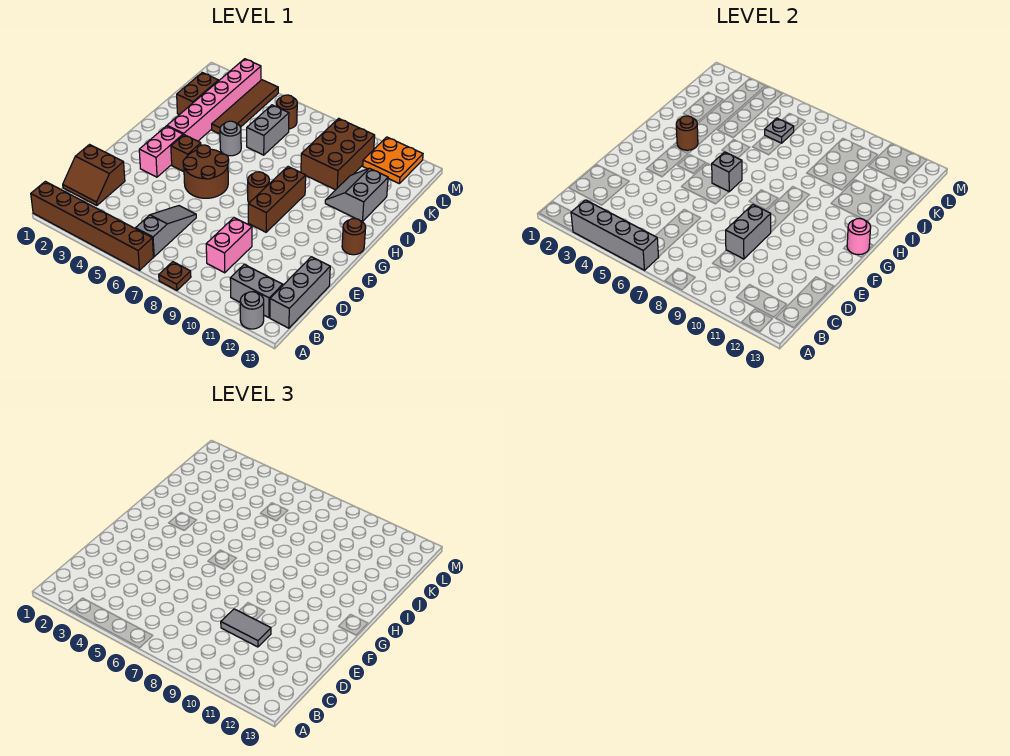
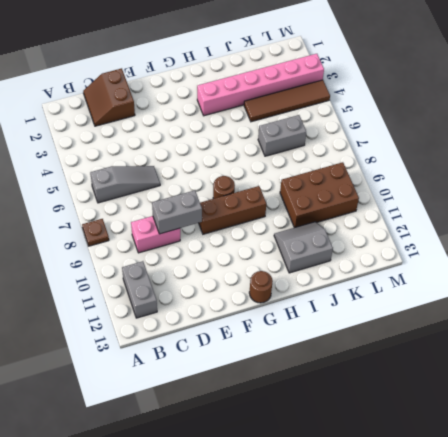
none -> brown brick A1:A6 level 1
none -> grey round brick A12 level 1
none -> grey brick B13:D13 level 1
none -> pink brick F3:G3 level 1

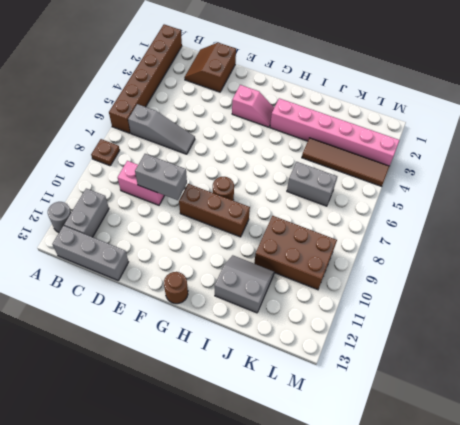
pink slope F3:G3 level 1 top F -> pink brick F3:G3 level 1
none -> brown round brick F5:G6 level 1
none -> brown brick G4 level 1
none -> grey round brick I5 level 1
none -> brown brick J2:K2 level 1

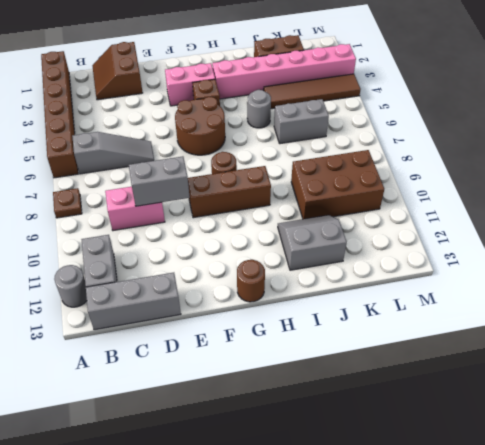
none -> brown round brick L6 level 1
none -> orange plate L11:M12 level 1
none -> grey brick A3:A6 level 2
none -> grey brick G6 level 2

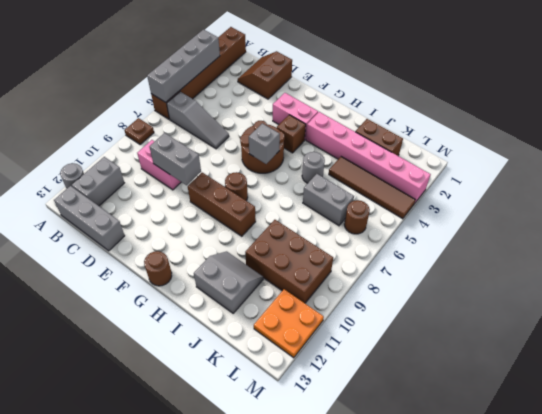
none -> pink round brick G13 level 2
none -> brown round brick H3 level 2
none -> grey plate K6 level 2
none -> grey tile D9:D10 level 3

